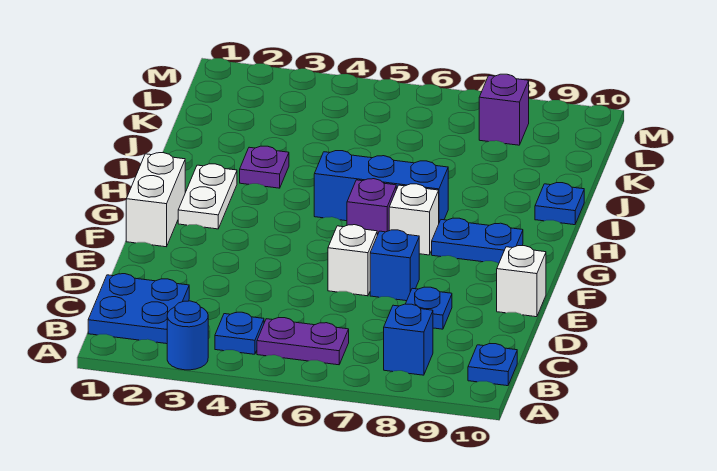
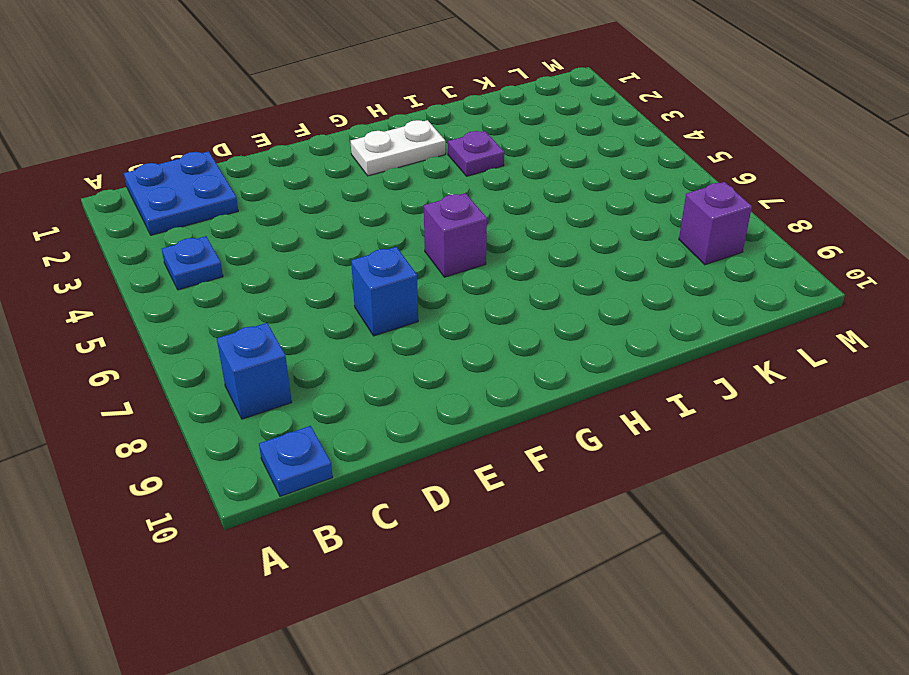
none -> blue round brick A3 level 1
none -> purple plate B5:B6 level 1
none -> blue plate D8 level 1

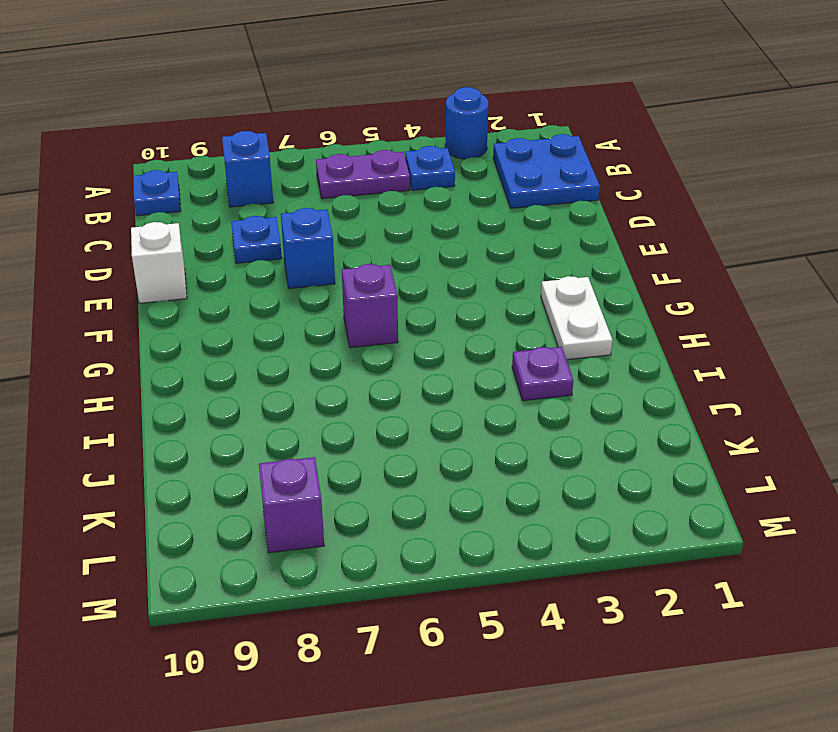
none -> white brick E6 level 1
none -> white brick F1:G1 level 1
none -> white brick G7 level 1

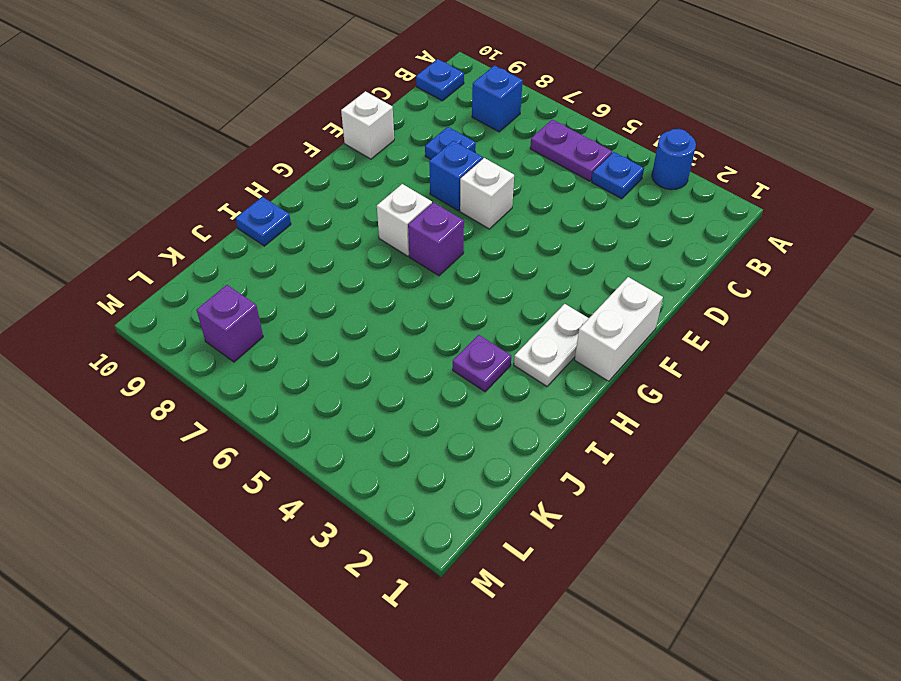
none -> blue plate B1:C2 level 1
none -> blue plate G8:G9 level 1
none -> blue brick H5:H7 level 1

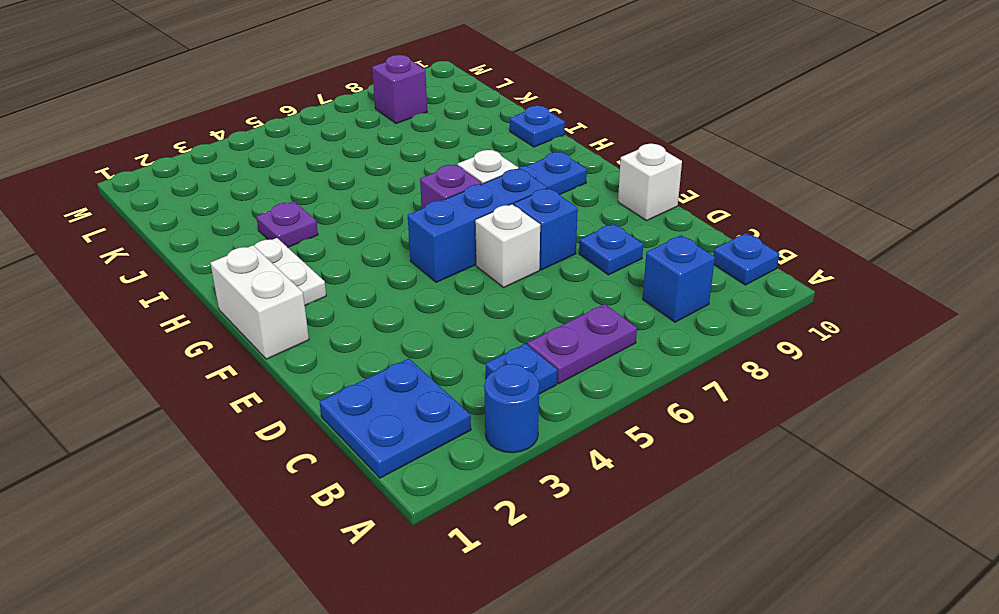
blue brick F5:F7 level 1 -> blue brick H5:H7 level 1

